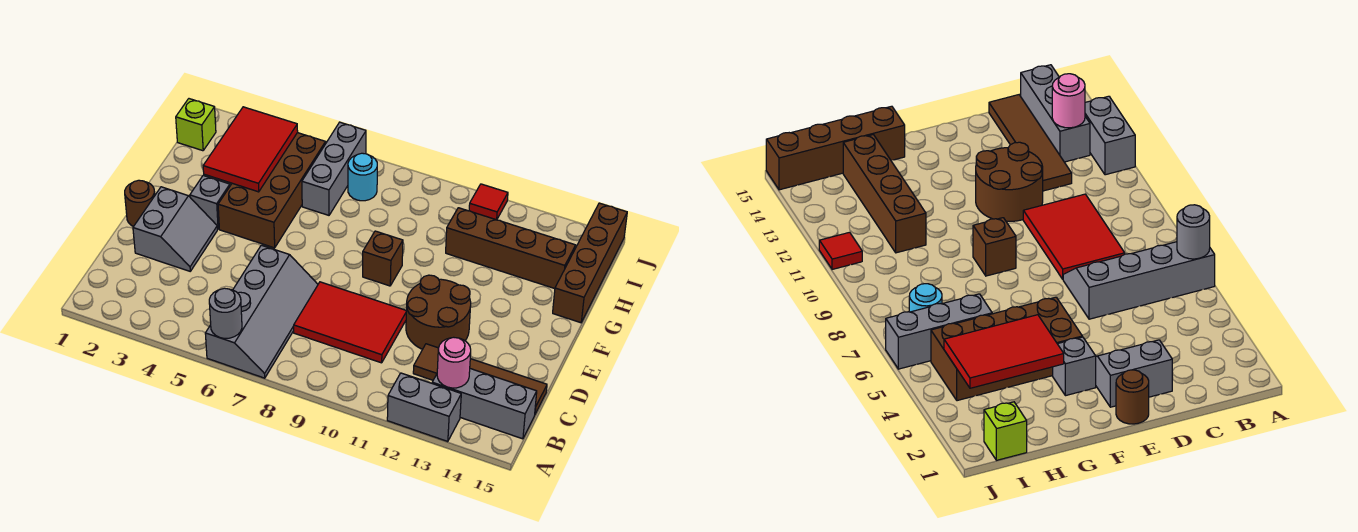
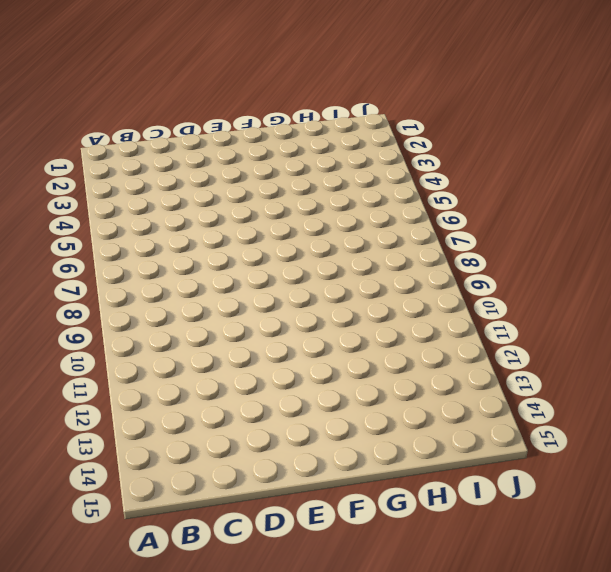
none -> grey slope A6:D7 level 1 top 6
none -> grey brick A12:A13 level 1
none -> grey brick B13:B15 level 1

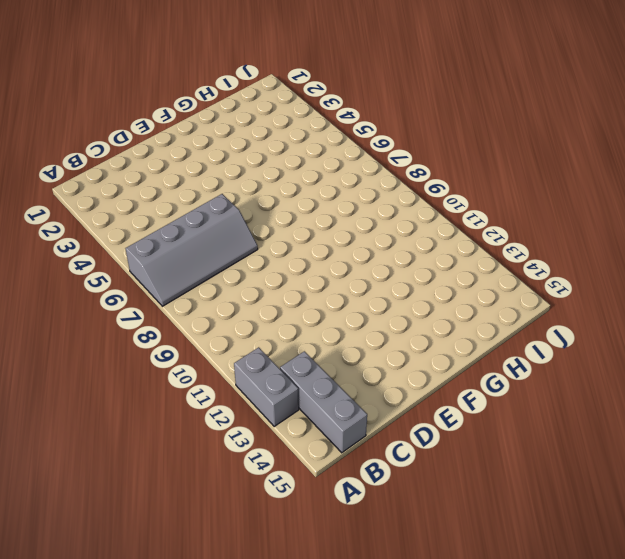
none -> red tile C8:D10 level 1
none -> brown tile C12:C15 level 1
none -> grey slope D2:E3 level 1 top 2

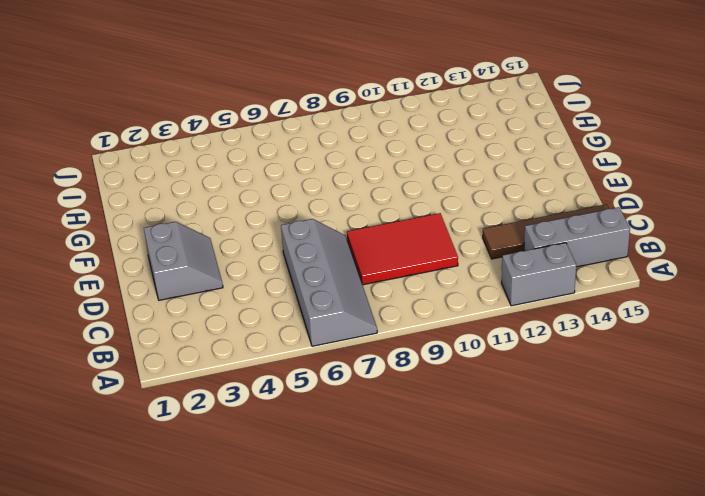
none -> brown round brick D11:E12 level 1
none -> brown round brick E1 level 1
none -> grey brick F3 level 1

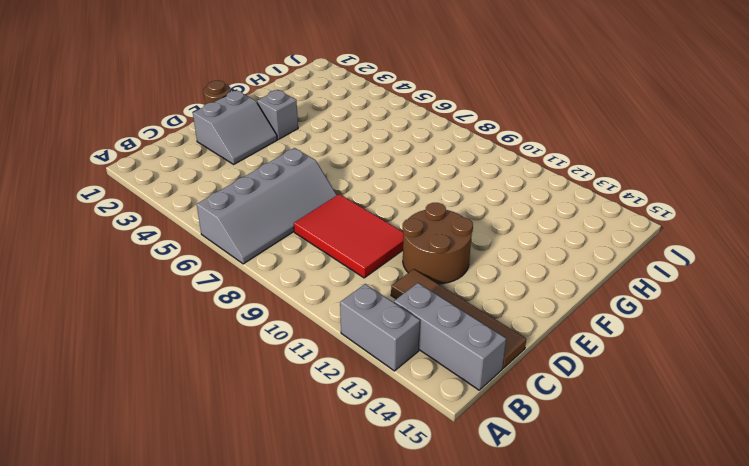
none -> brown brick F4:I5 level 1
none -> brown brick F9 level 1
none -> brown brick G15:J15 level 1

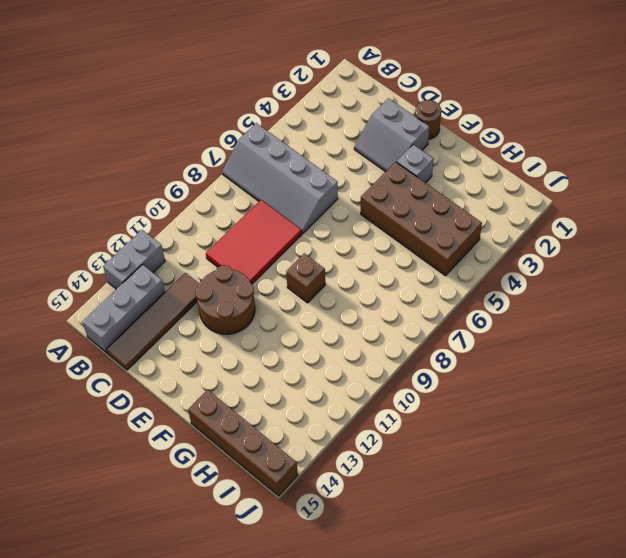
none -> grey brick H6:J6 level 1
none -> brown brick H11:H14 level 1
none -> lime brick I1 level 1

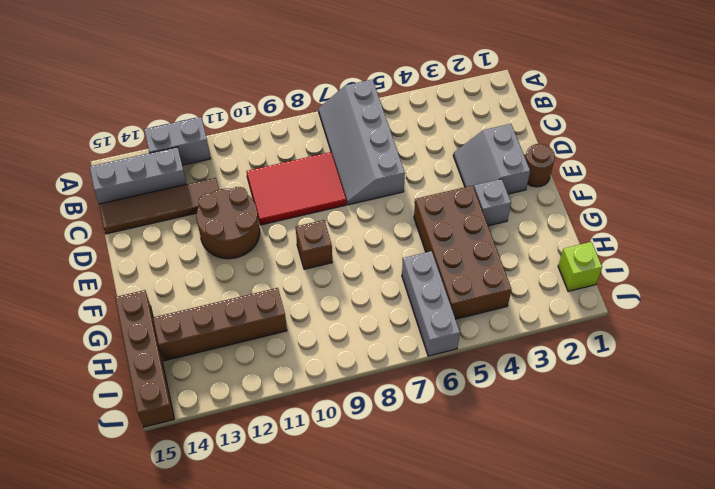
none -> cyan round brick I7 level 1
none -> red tile J11 level 1
none -> grey round brick A6 level 2

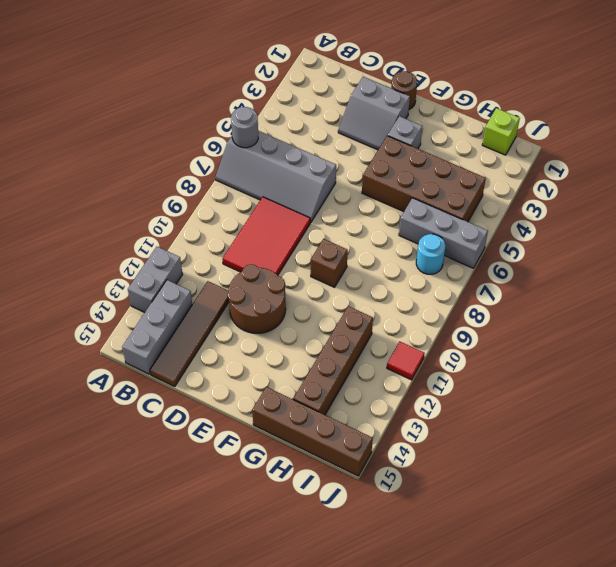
none -> pink round brick B13 level 2
none -> red tile G3:I4 level 2

